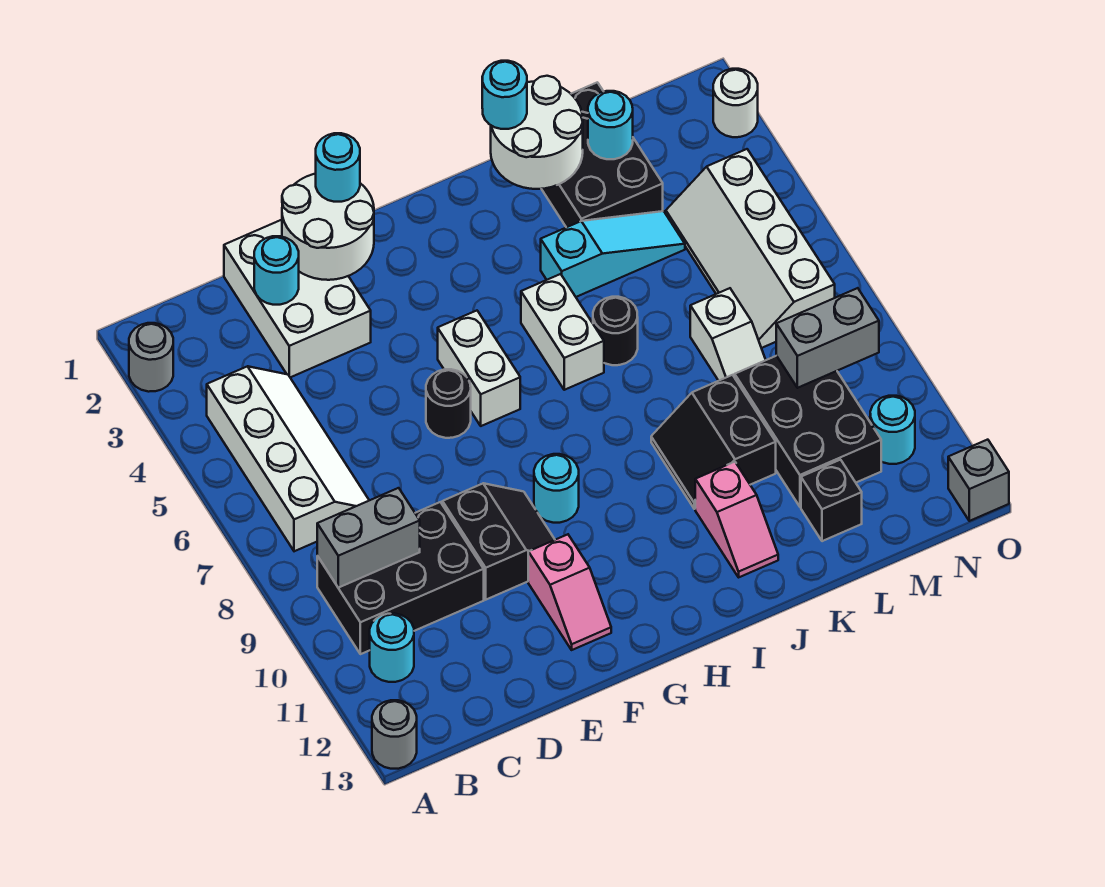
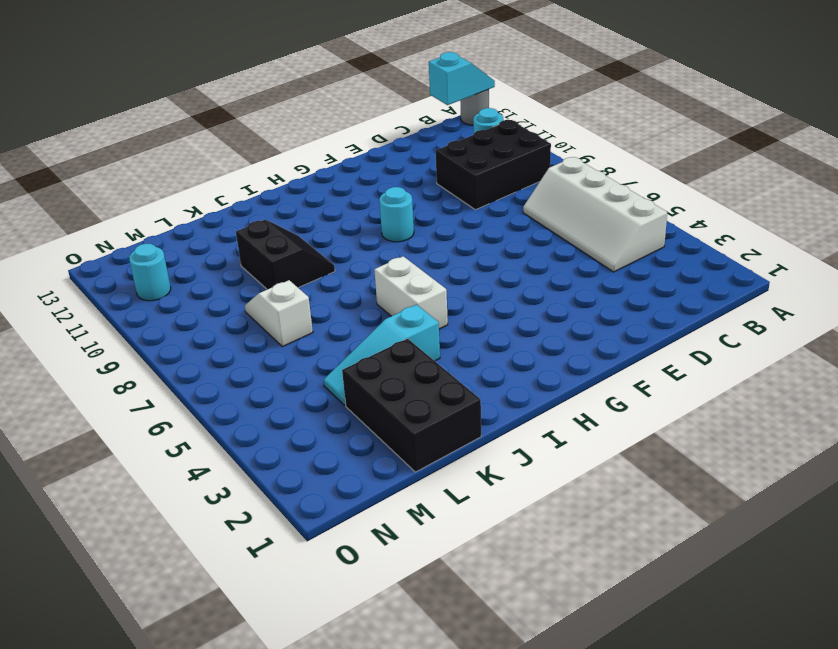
cyan slope A13:B13 level 2 top B -> none
none -> grey round brick A2 level 1
none -> white brick D1:E3 level 1
none -> black slope E9:F10 level 1 top E
none -> black round brick F6 level 1

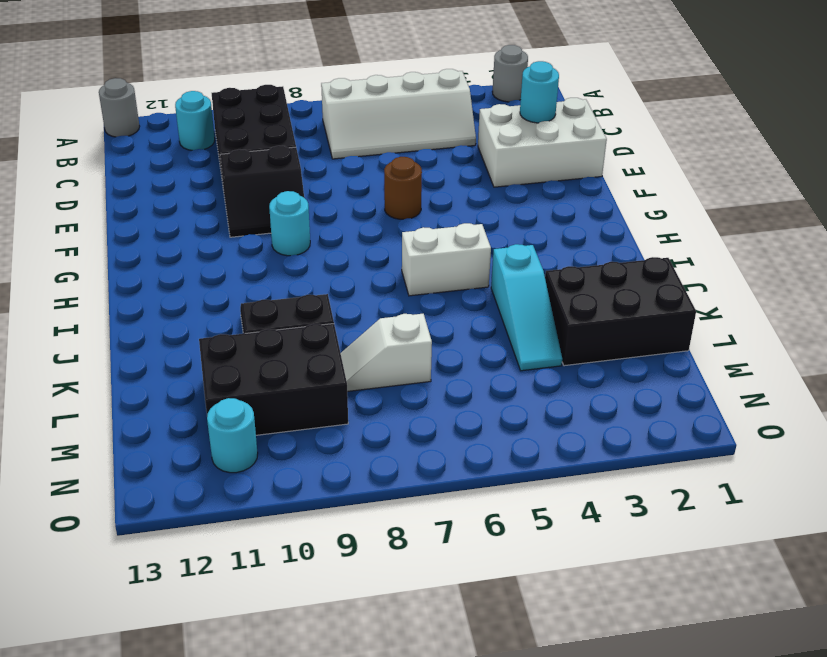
brown round brick F6 level 1 -> black round brick F6 level 1
none -> pink slope F11:F12 level 1 top 11
none -> white brick G5:G6 level 1
none -> black round brick J6 level 1
none -> pink slope J11:J12 level 1 top 11

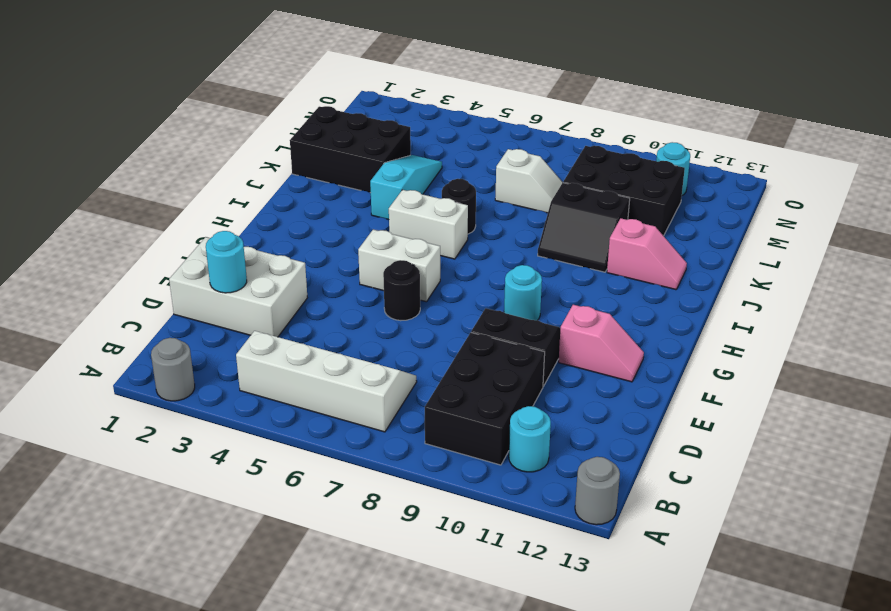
none -> black brick L12 level 1
none -> white slope M4:N7 level 1 top N
none -> white round brick O2 level 1
none -> grey brick O13 level 1

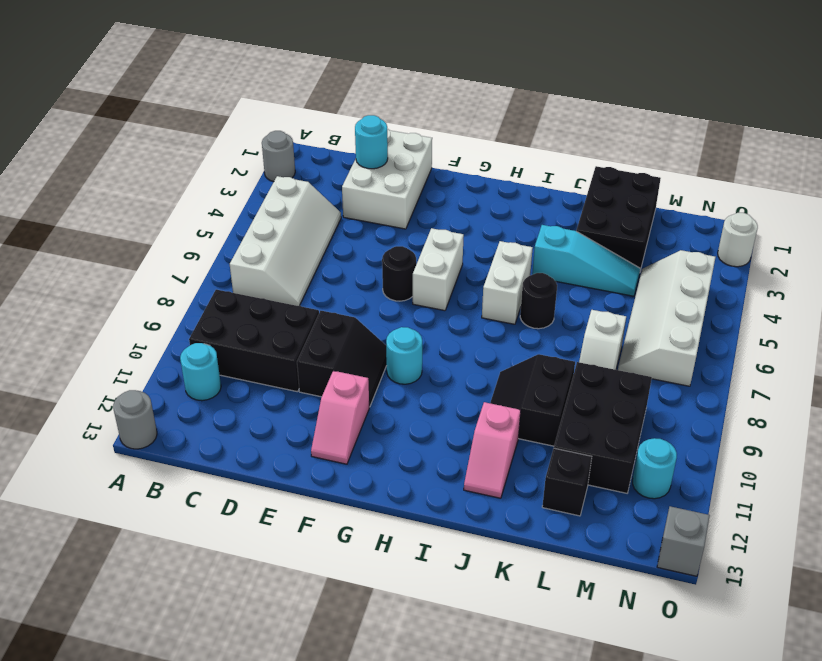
none -> grey brick B9:C9 level 2
none -> white round brick E1:F2 level 2
none -> white round brick J1:K2 level 2
none -> cyan round brick L2 level 2

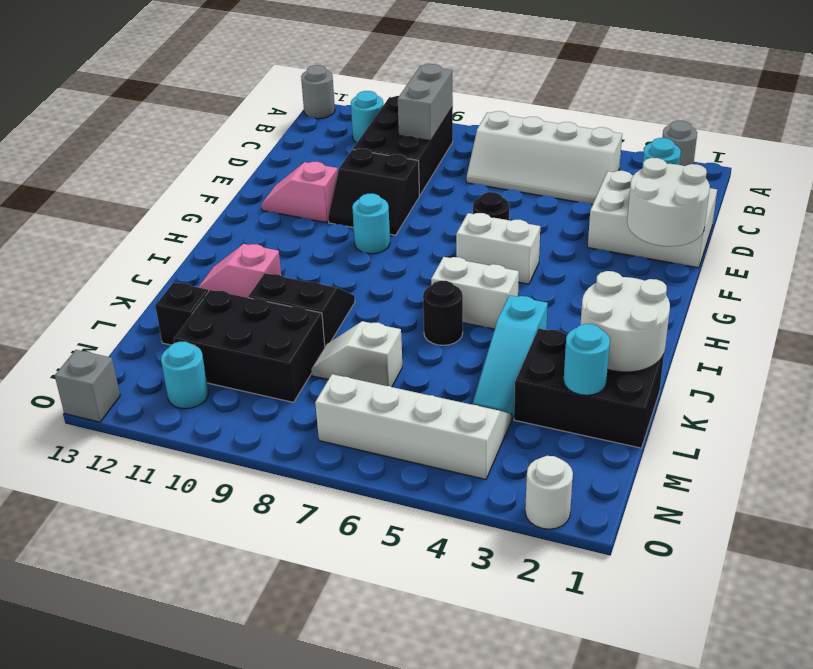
none -> grey brick M9:N9 level 2
none -> cyan round brick F1 level 3
none -> cyan round brick J1 level 3

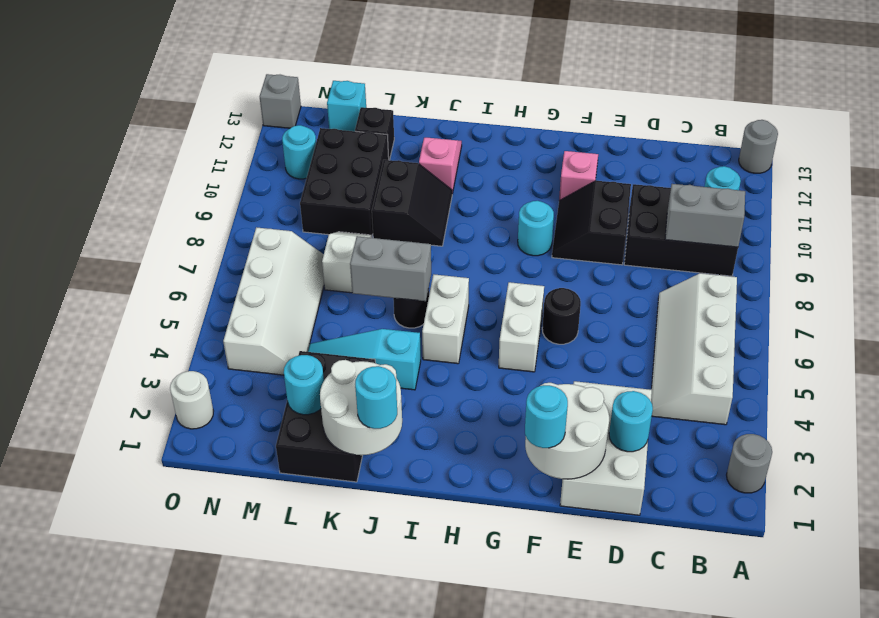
grey brick J6:K6 level 2 -> grey brick M9:N9 level 2
cyan brick M13 level 1 -> none

